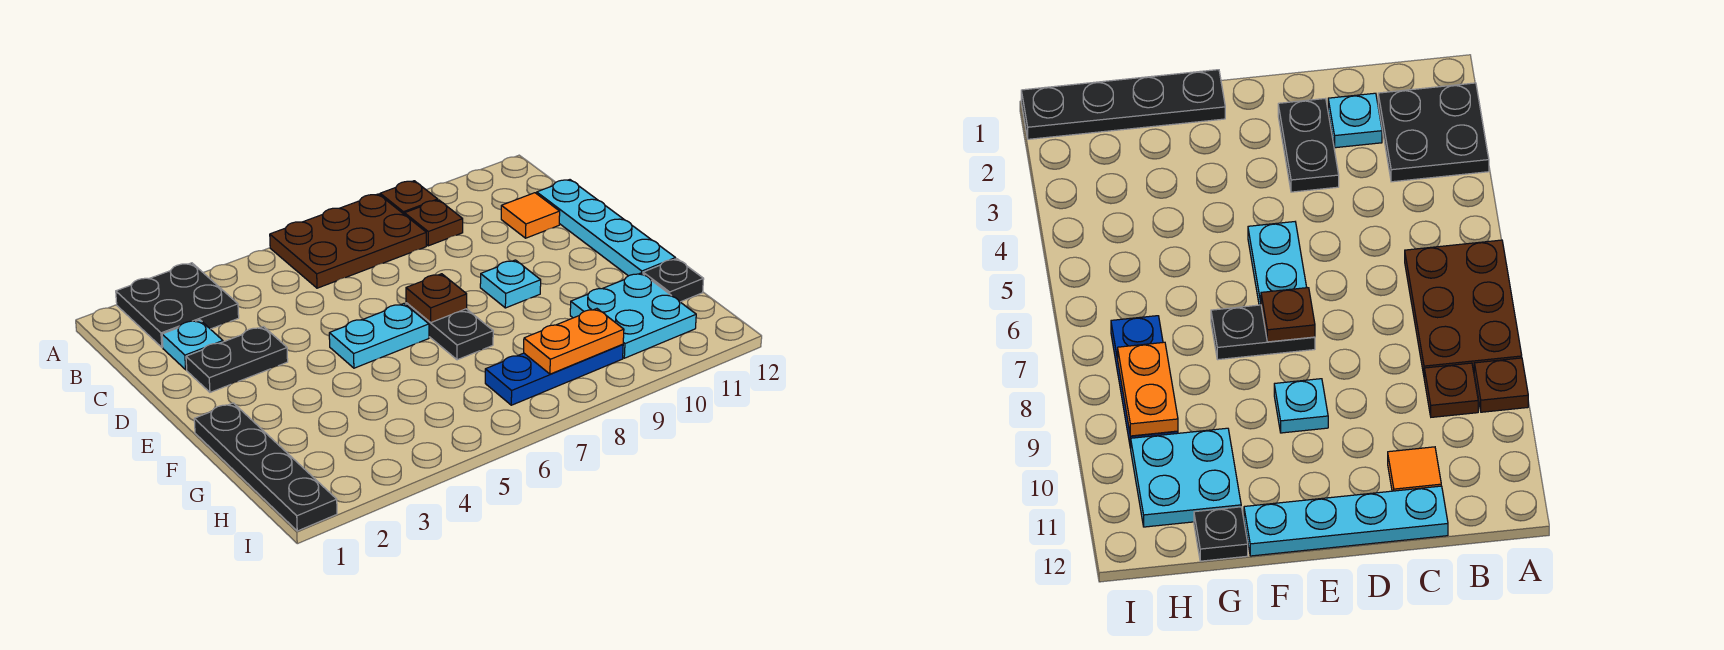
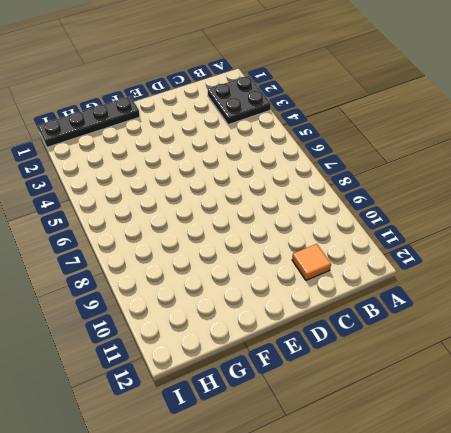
none -> brown plate A6:B8 level 1
none -> brown plate A9 level 1
none -> brown plate B9 level 1

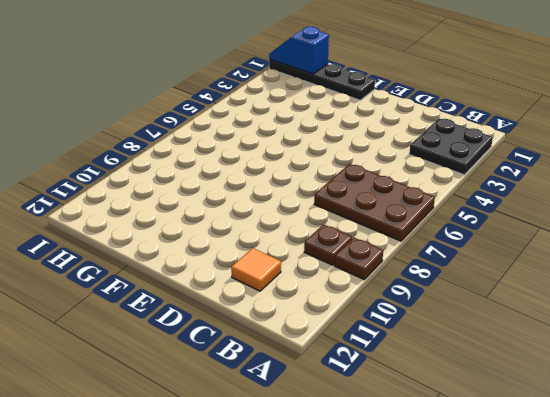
brown plate A6:C7 level 1 -> brown plate A6:B8 level 1
blue slope H1:I1 level 2 top H -> none
none -> cyan plate C2 level 1
none -> cyan plate C12:F12 level 1
none -> black plate D2:D3 level 1

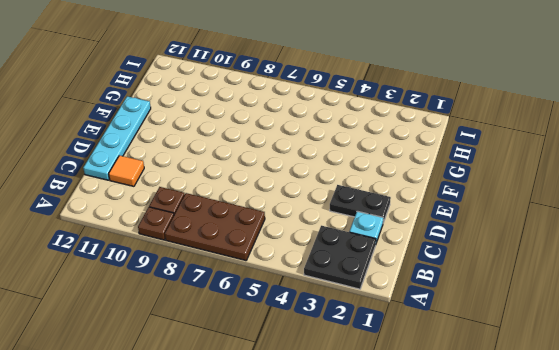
none -> cyan plate E5:E6 level 1
none -> black plate E7:F7 level 1
none -> cyan plate E9 level 1

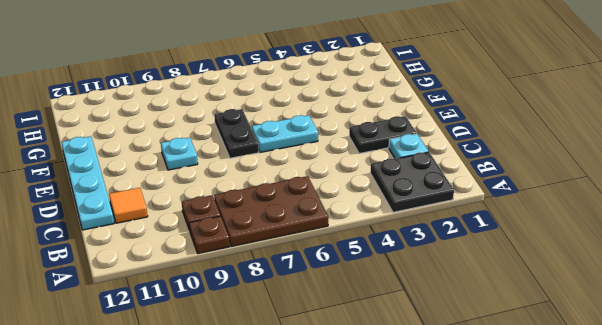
none -> black plate F1:I1 level 1
none -> cyan plate G10:H11 level 1
none -> black plate G12 level 1

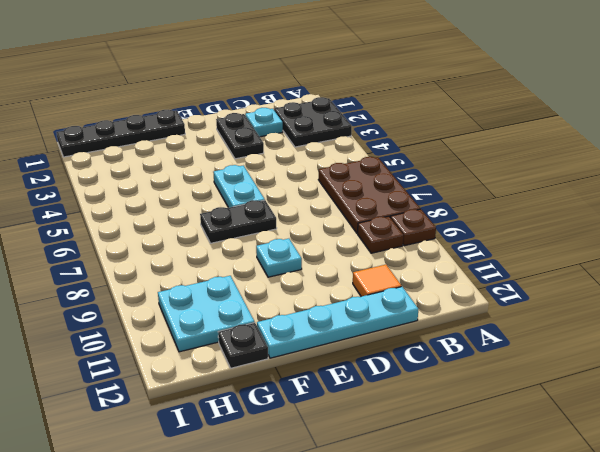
none -> blue plate H7:H9 level 1
none -> brown plate E7 level 2
none -> orange plate H8:H9 level 2

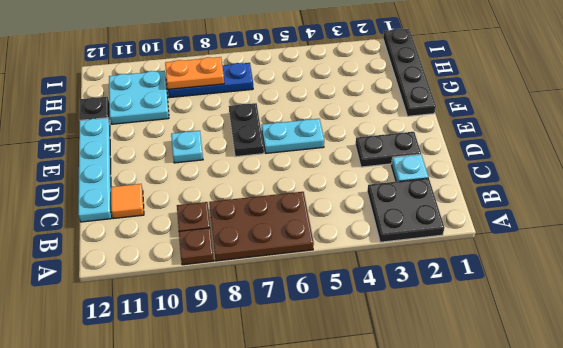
none -> brown plate E7 level 2

